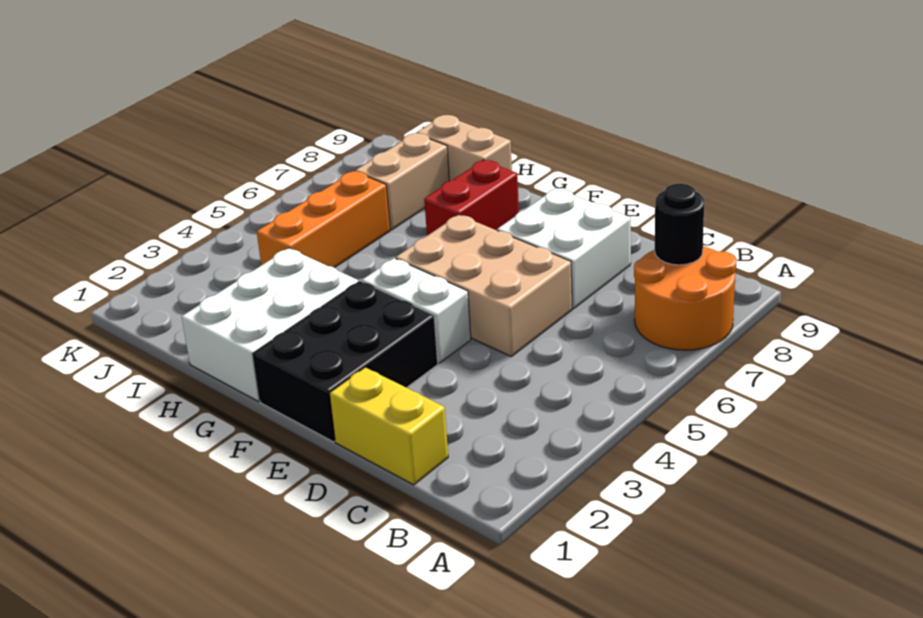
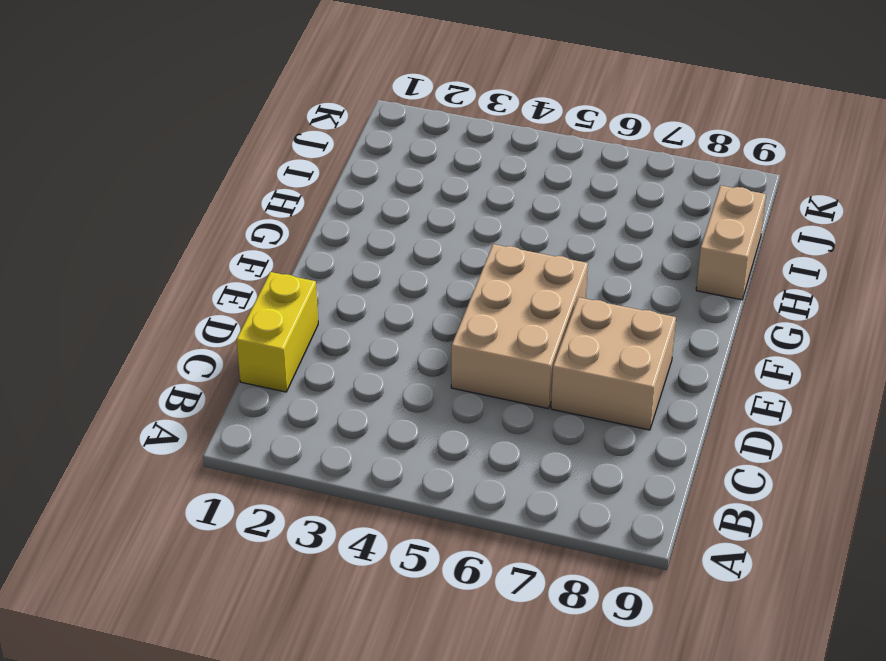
tan brick D7:E8 level 1 -> white brick D7:E8 level 1
none -> orange round brick A7:B8 level 1
none -> black brick E1:F3 level 1
none -> white brick E4:F4 level 1

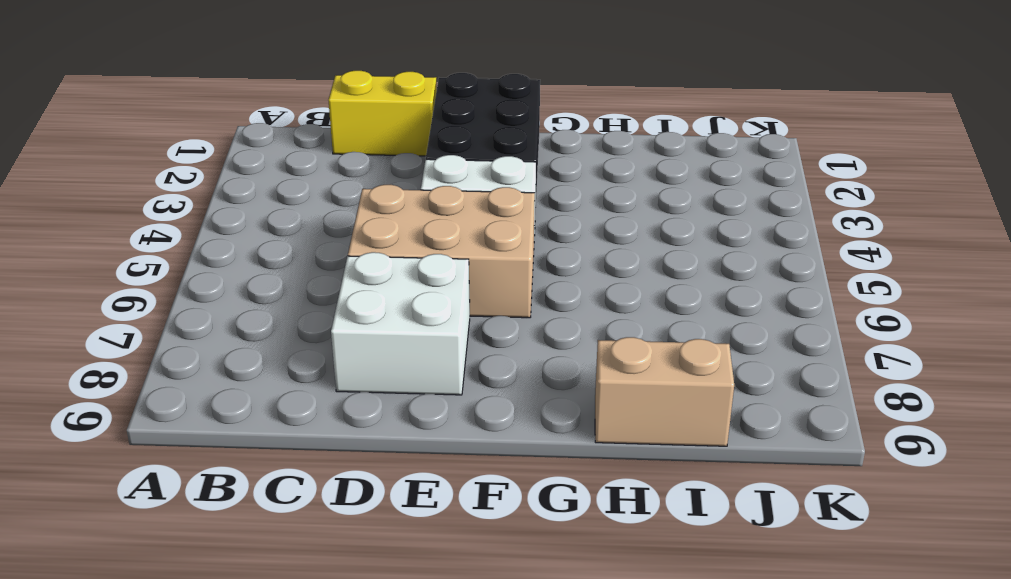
none -> orange round brick A7:B8 level 1
none -> white brick G1:H3 level 1
none -> red brick G7:G8 level 1

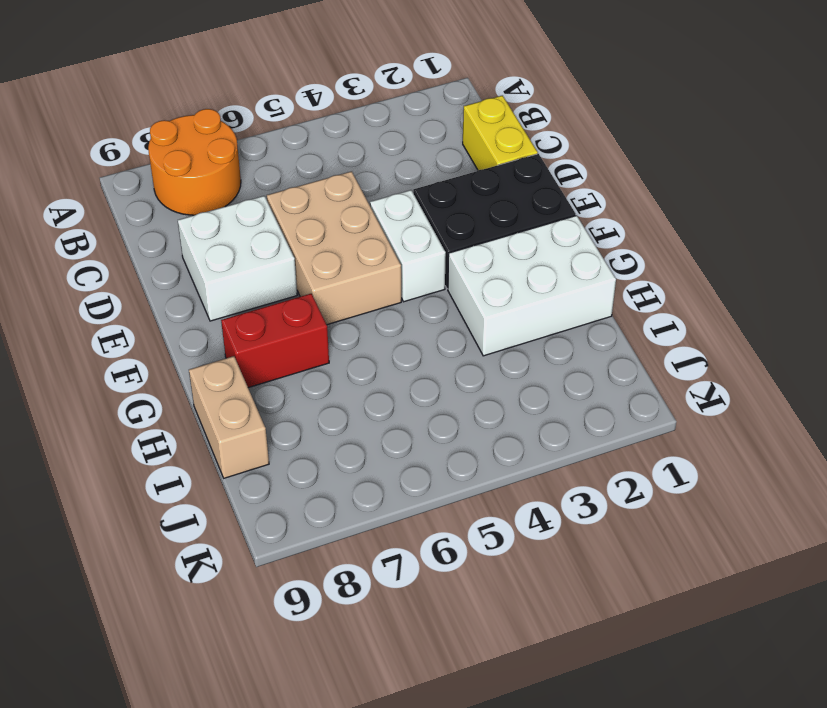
none -> orange brick I4:I6 level 1
none -> tan brick I7:I8 level 1
none -> black round brick B8 level 2

